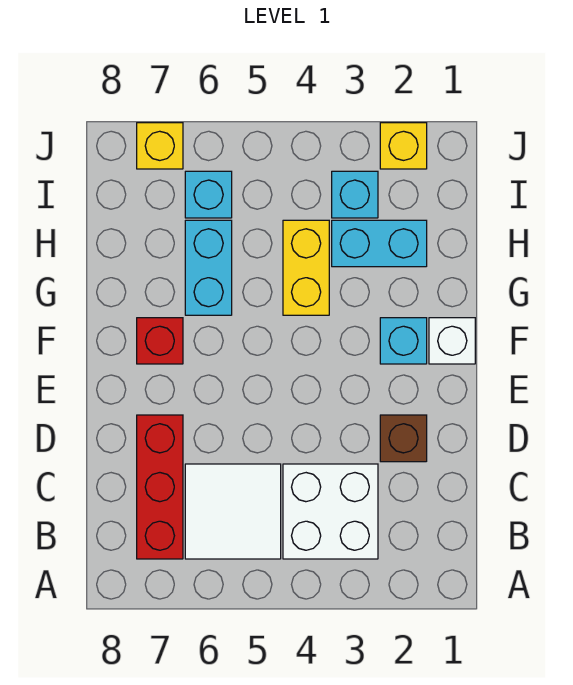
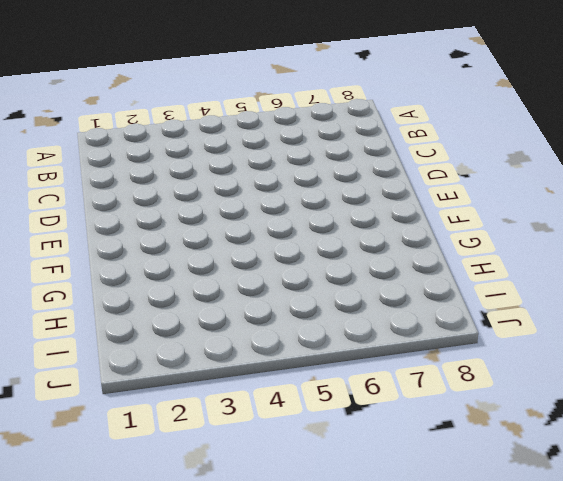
none -> white brick B3:C4 level 1
none -> white tile B5:C6 level 1
none -> red brick B7:D7 level 1

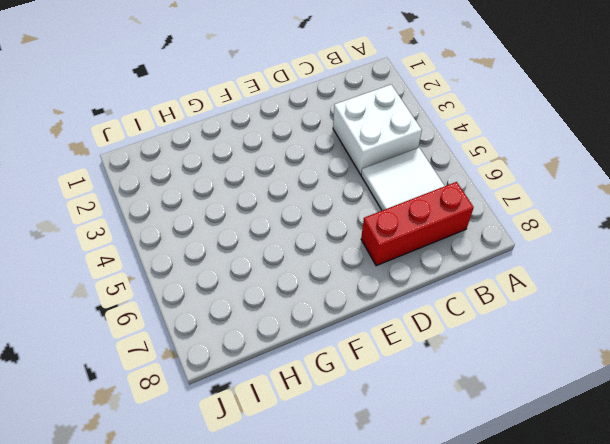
none -> brown brick D2 level 1
none -> white brick F1 level 1
none -> cyan brick F2 level 1

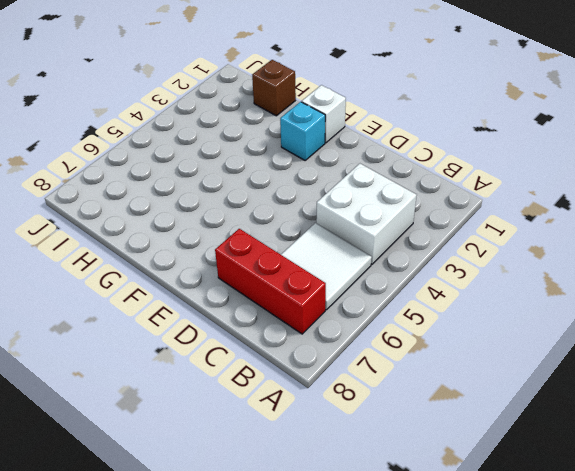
brown brick H1 level 1 -> brown brick D2 level 1
none -> red brick F7 level 1
none -> yellow brick G4:H4 level 1
none -> cyan brick G6:H6 level 1

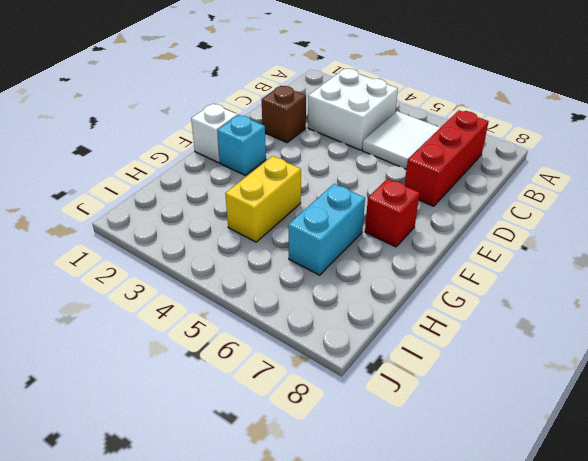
none -> cyan brick H2:H3 level 1
none -> cyan brick I3 level 1
none -> cyan brick I6 level 1

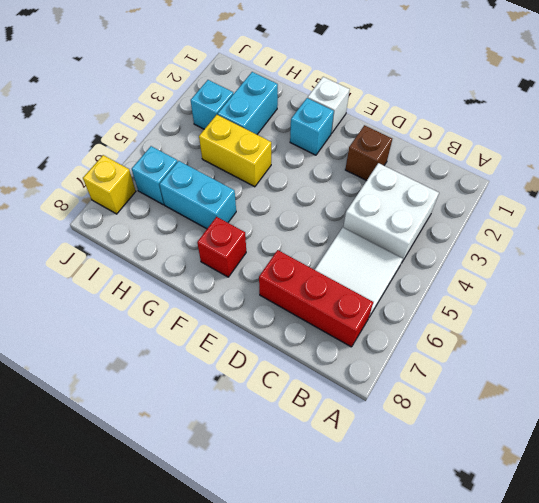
none -> yellow brick J2 level 1

